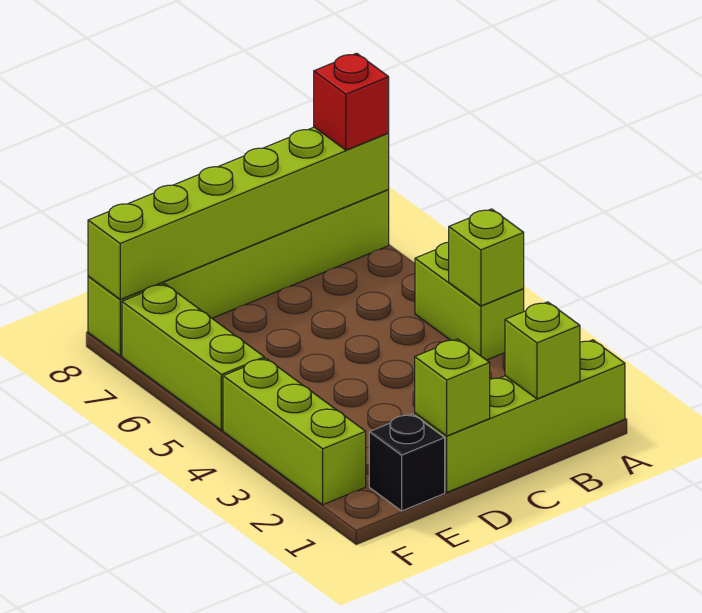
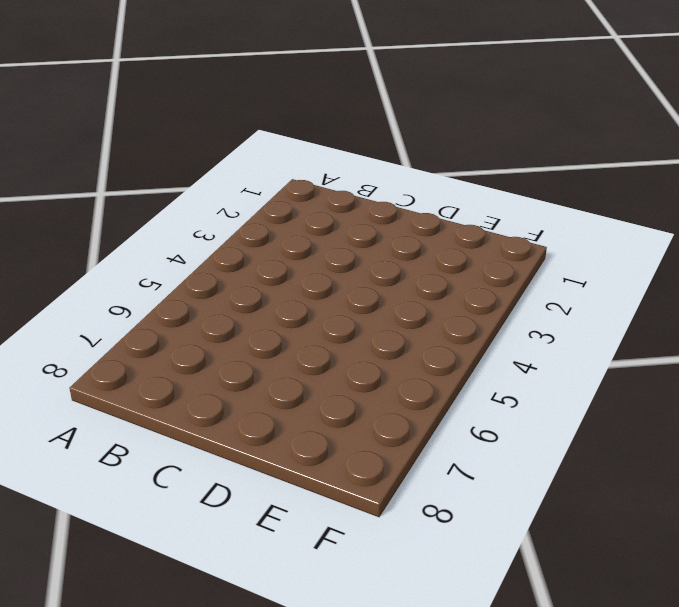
none -> lime brick A1:D1 level 1
none -> lime brick A4:A5 level 1

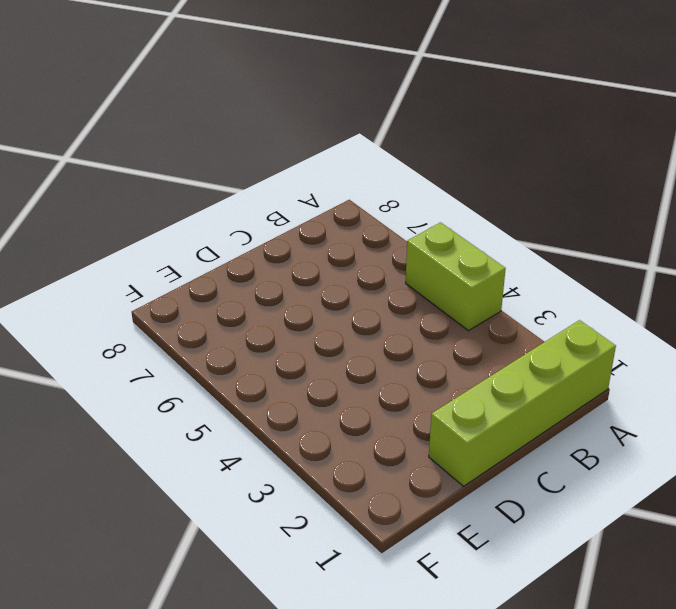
none -> lime brick A8:F8 level 1
none -> black brick E1 level 1

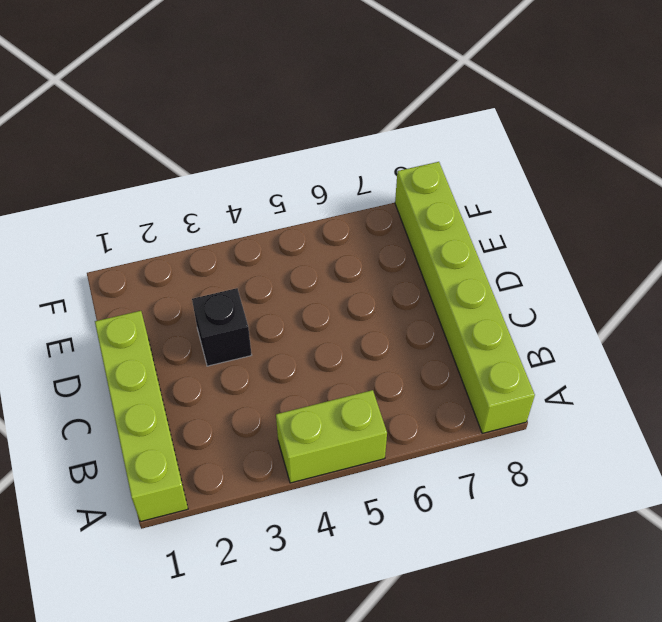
black brick D3 level 1 -> black brick E1 level 1
none -> lime brick F2:F4 level 1
none -> lime brick F5:F7 level 1

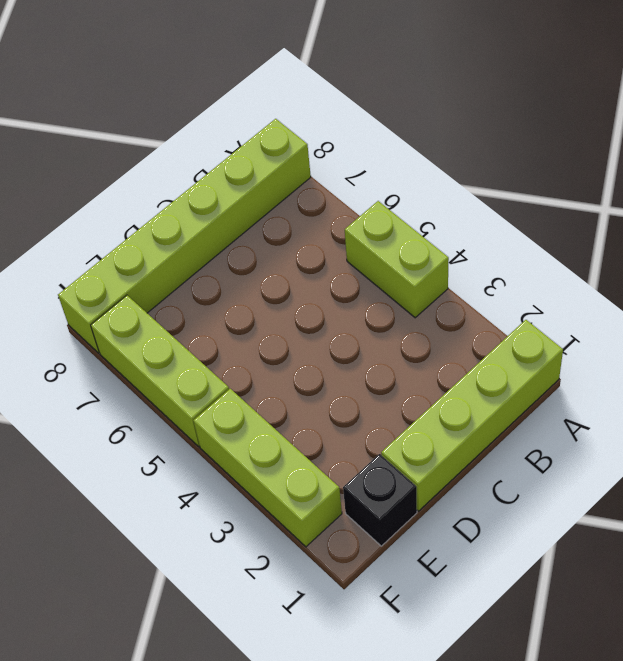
none -> lime brick A4 level 2
none -> lime brick A8:F8 level 2

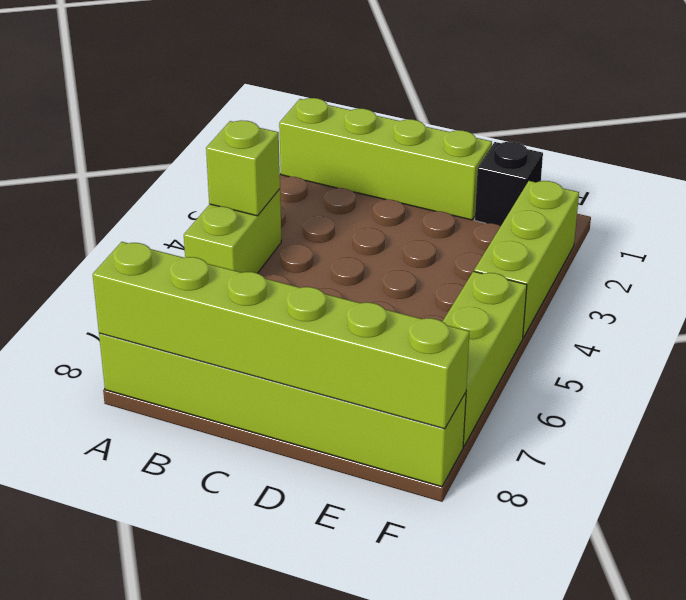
none -> lime brick B1 level 2
none -> lime brick D1 level 2

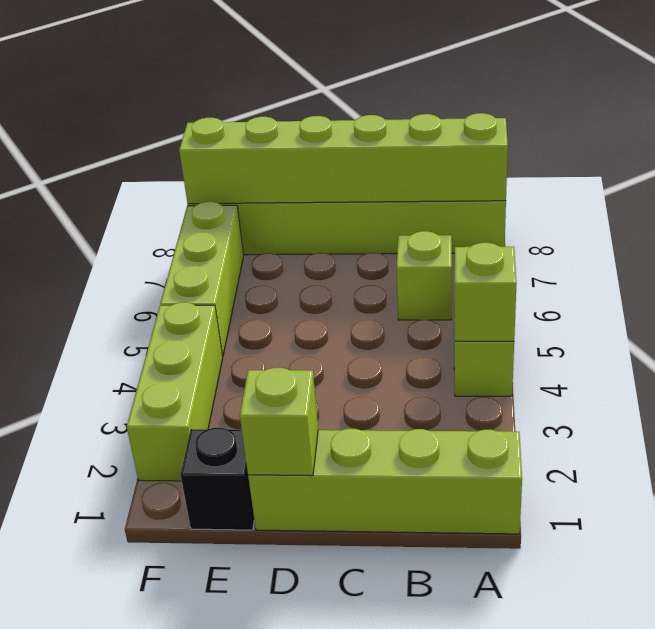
lime brick B6 level 1 -> lime brick B1 level 2
none -> red brick A8 level 3

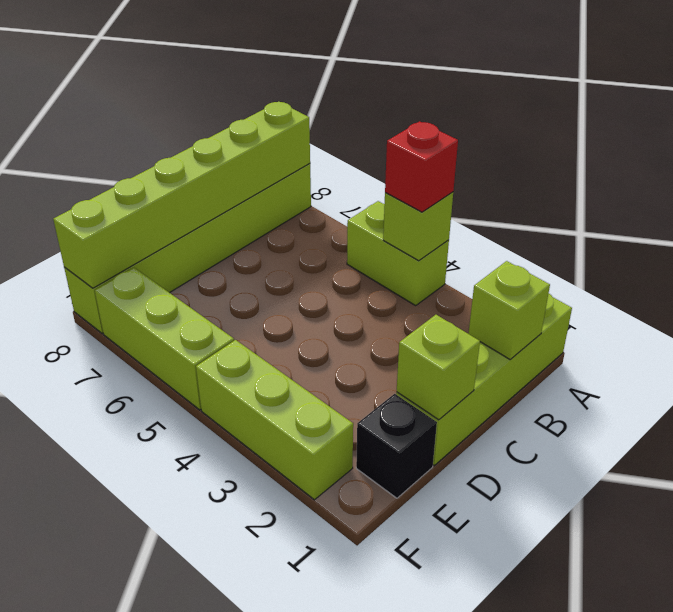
red brick A4 level 3 -> red brick A8 level 3

